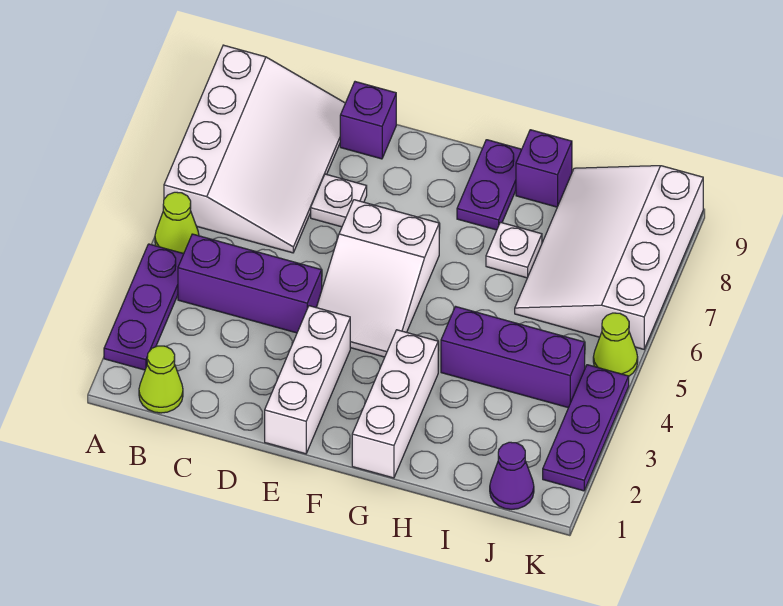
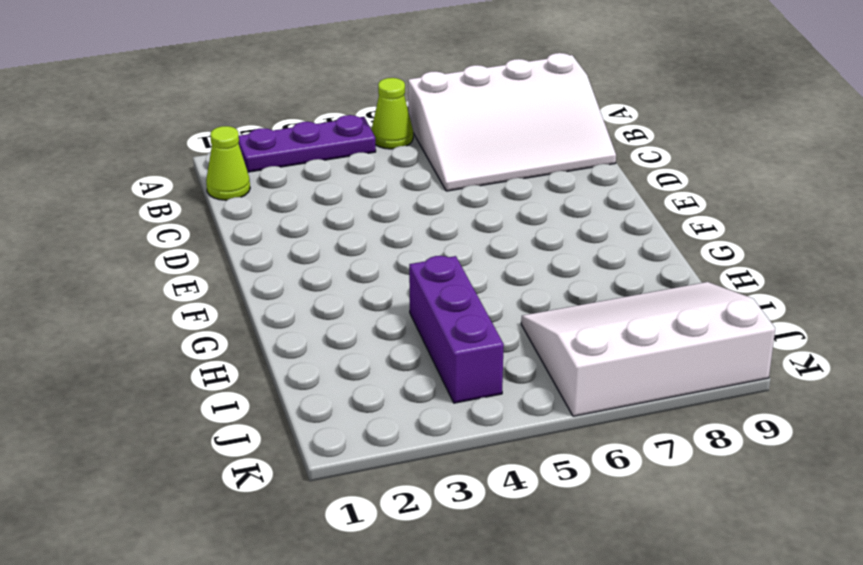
none -> purple brick B4:D4 level 1
none -> white plate D7 level 1
none -> purple brick D9 level 1

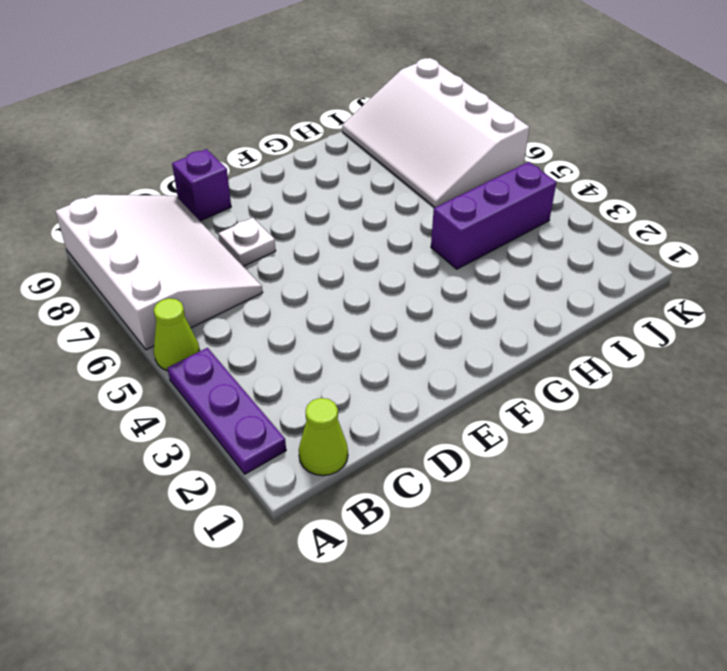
none -> purple brick B4:D4 level 1
none -> white brick E1:E3 level 1
none -> white slope E4:F6 level 1 top 6

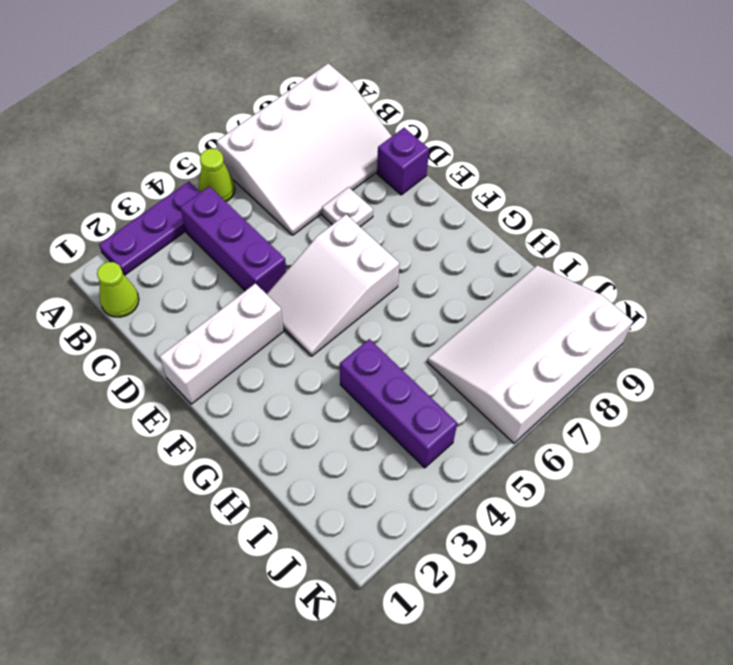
none -> white brick G1:G3 level 1
none -> purple plate G8:G9 level 1
none -> white plate H7 level 1

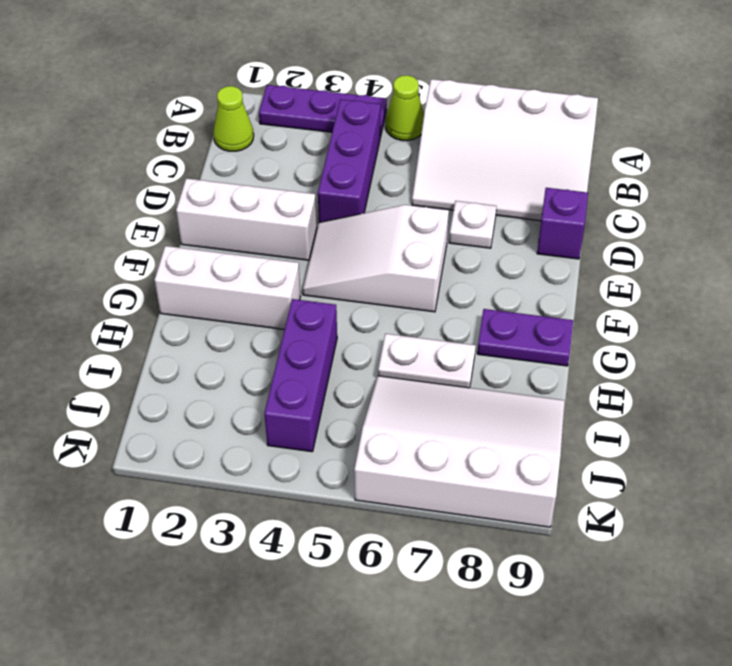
white plate H6:H7 level 1 -> white plate H7 level 1
none -> purple brick H9 level 1
none -> purple cone J1 level 1
none -> purple plate K2:K4 level 1

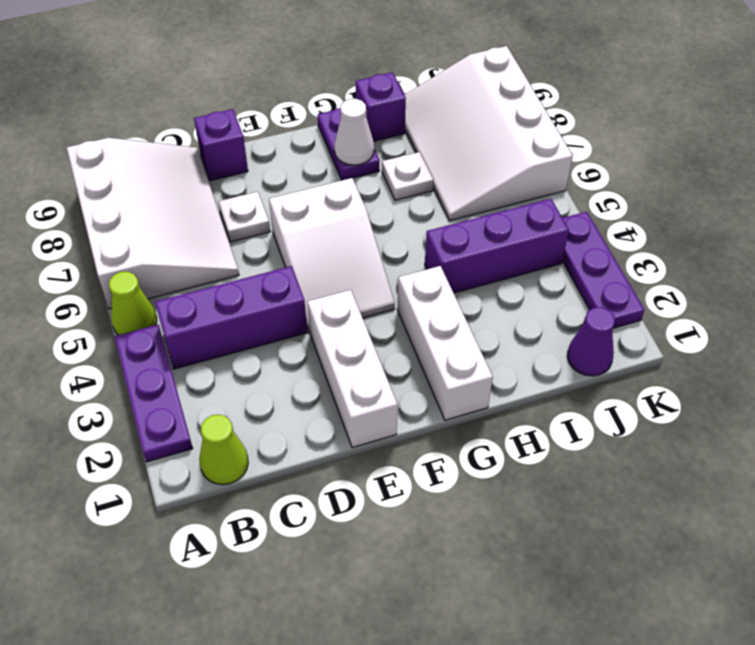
white cone G8 level 2 -> none
none -> lime cone K5 level 1

